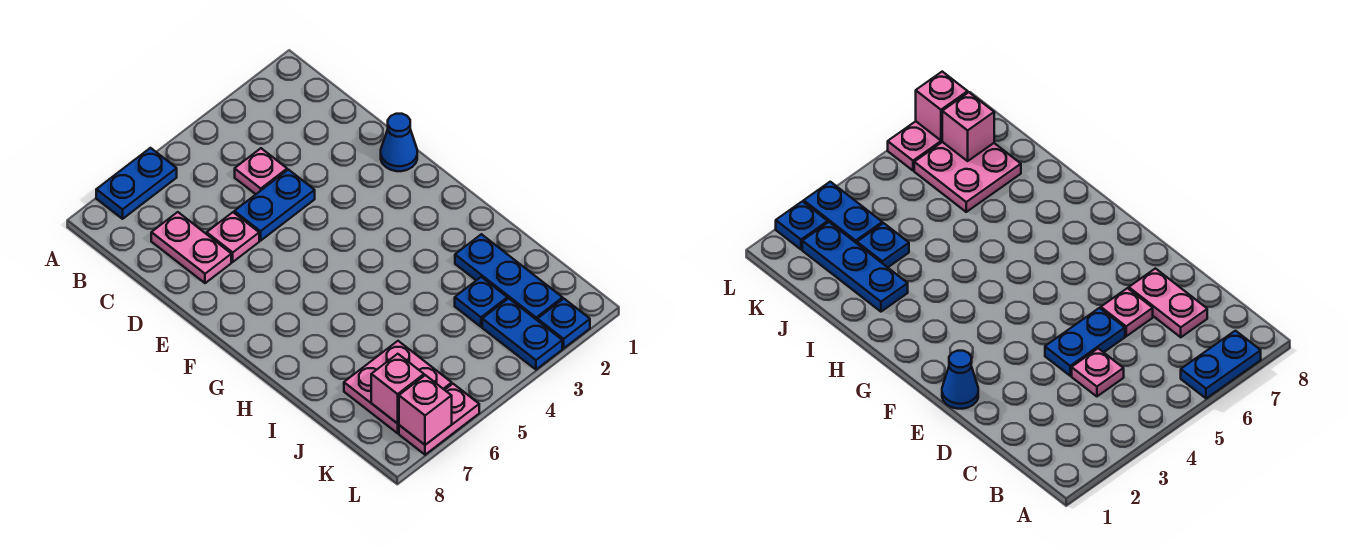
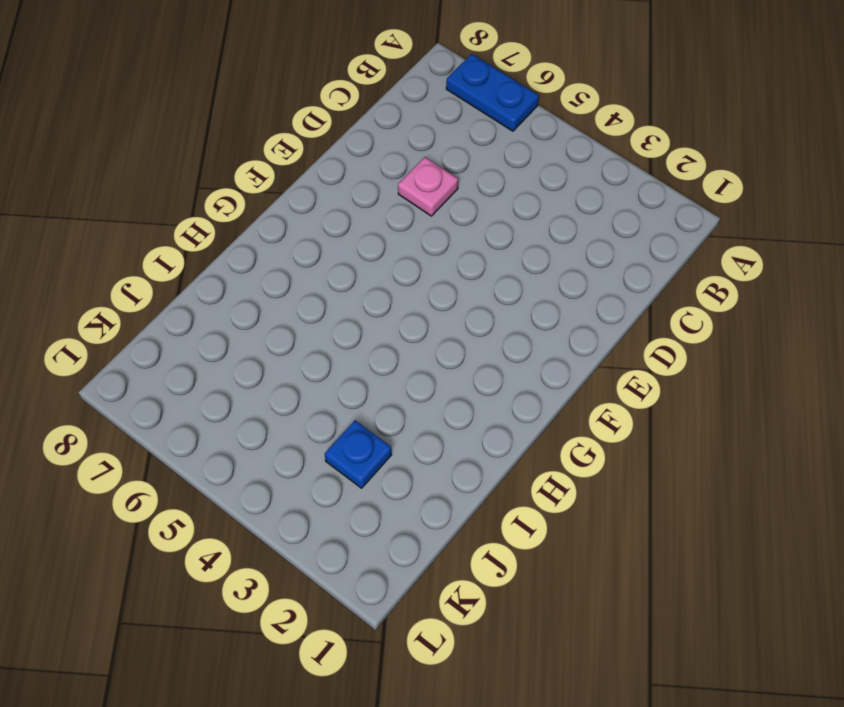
none -> pink plate C4 level 1
none -> pink plate C7:D7 level 1
none -> blue plate D4:D5 level 1

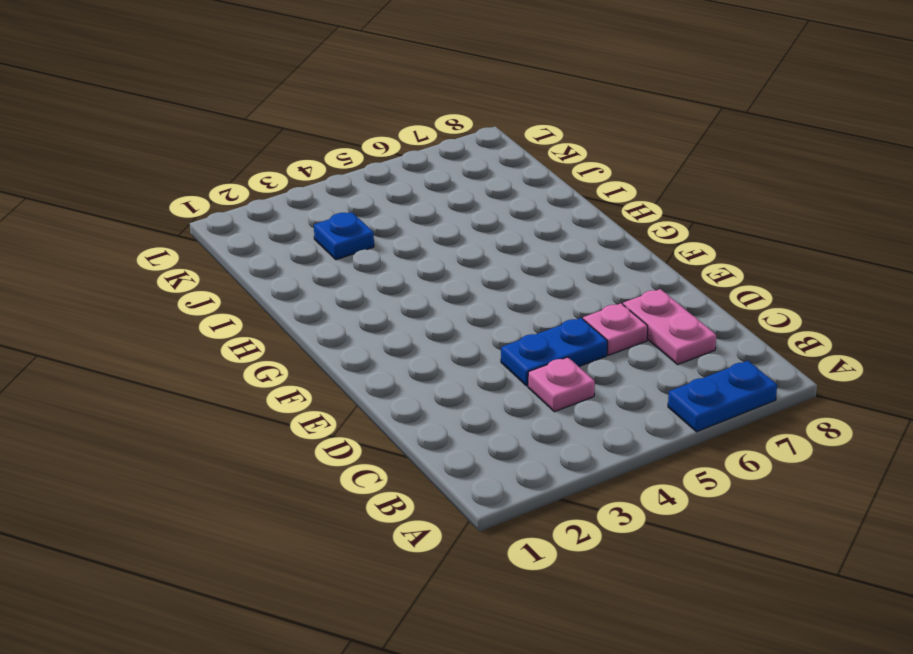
none -> blue cone E1 level 1
none -> blue plate I2:K2 level 1
none -> pink plate J6:K7 level 1

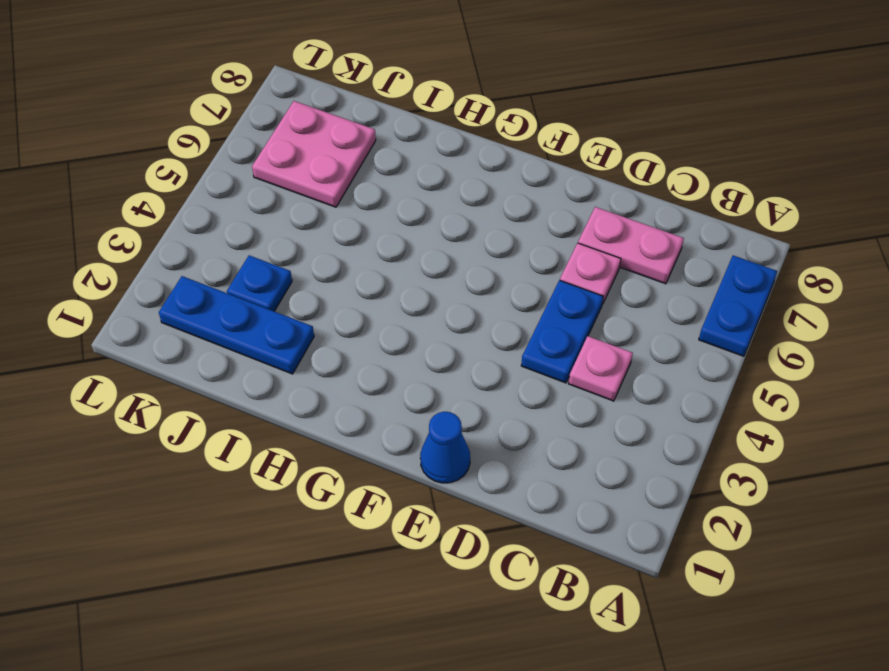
none -> blue plate K3:L3 level 1
none -> blue plate L2 level 1
none -> pink plate L6:L7 level 1

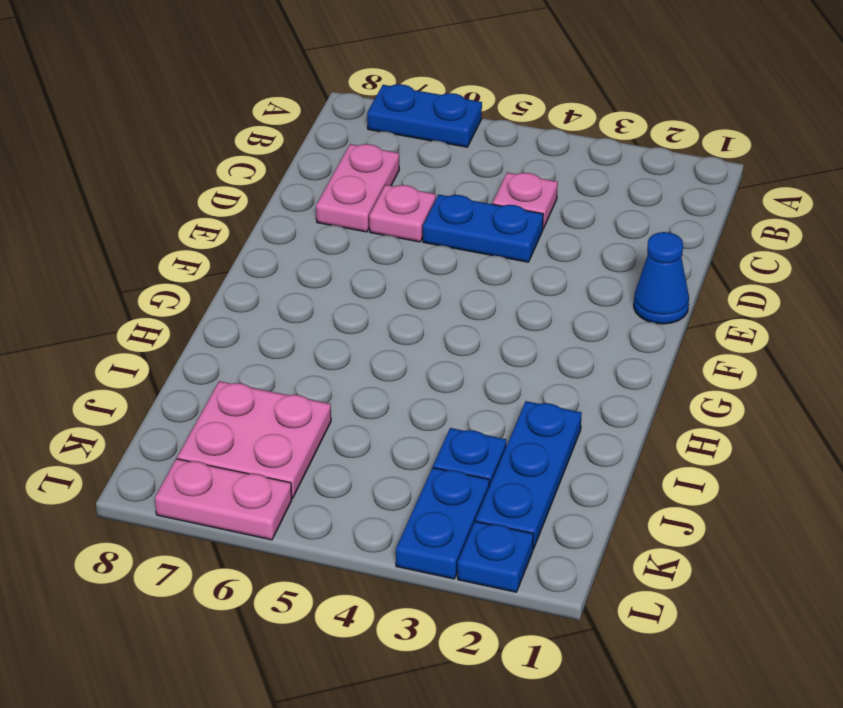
none -> pink brick K7 level 2
none -> pink brick L7 level 2

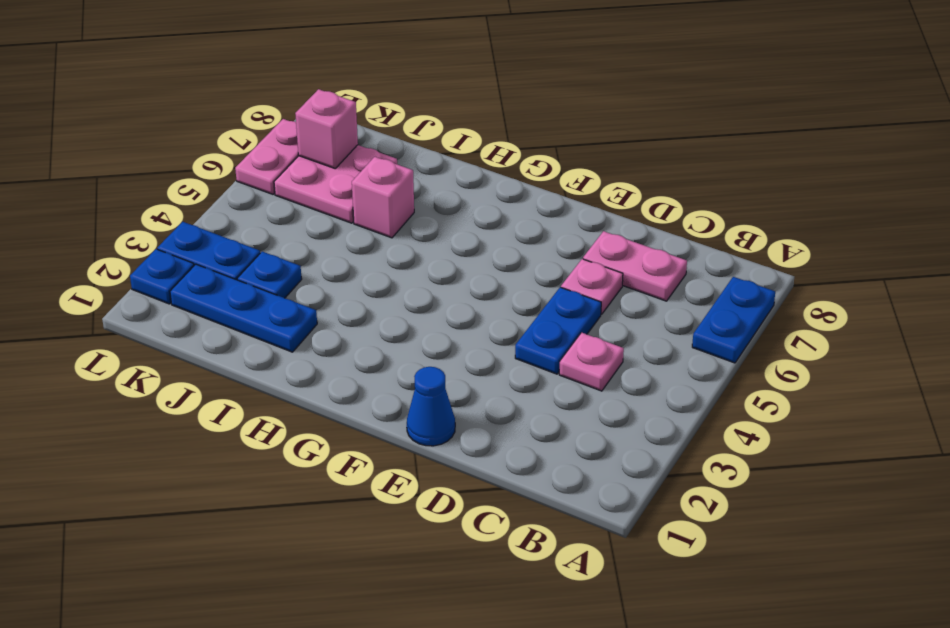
pink brick I6 level 1 -> pink brick L7 level 2

